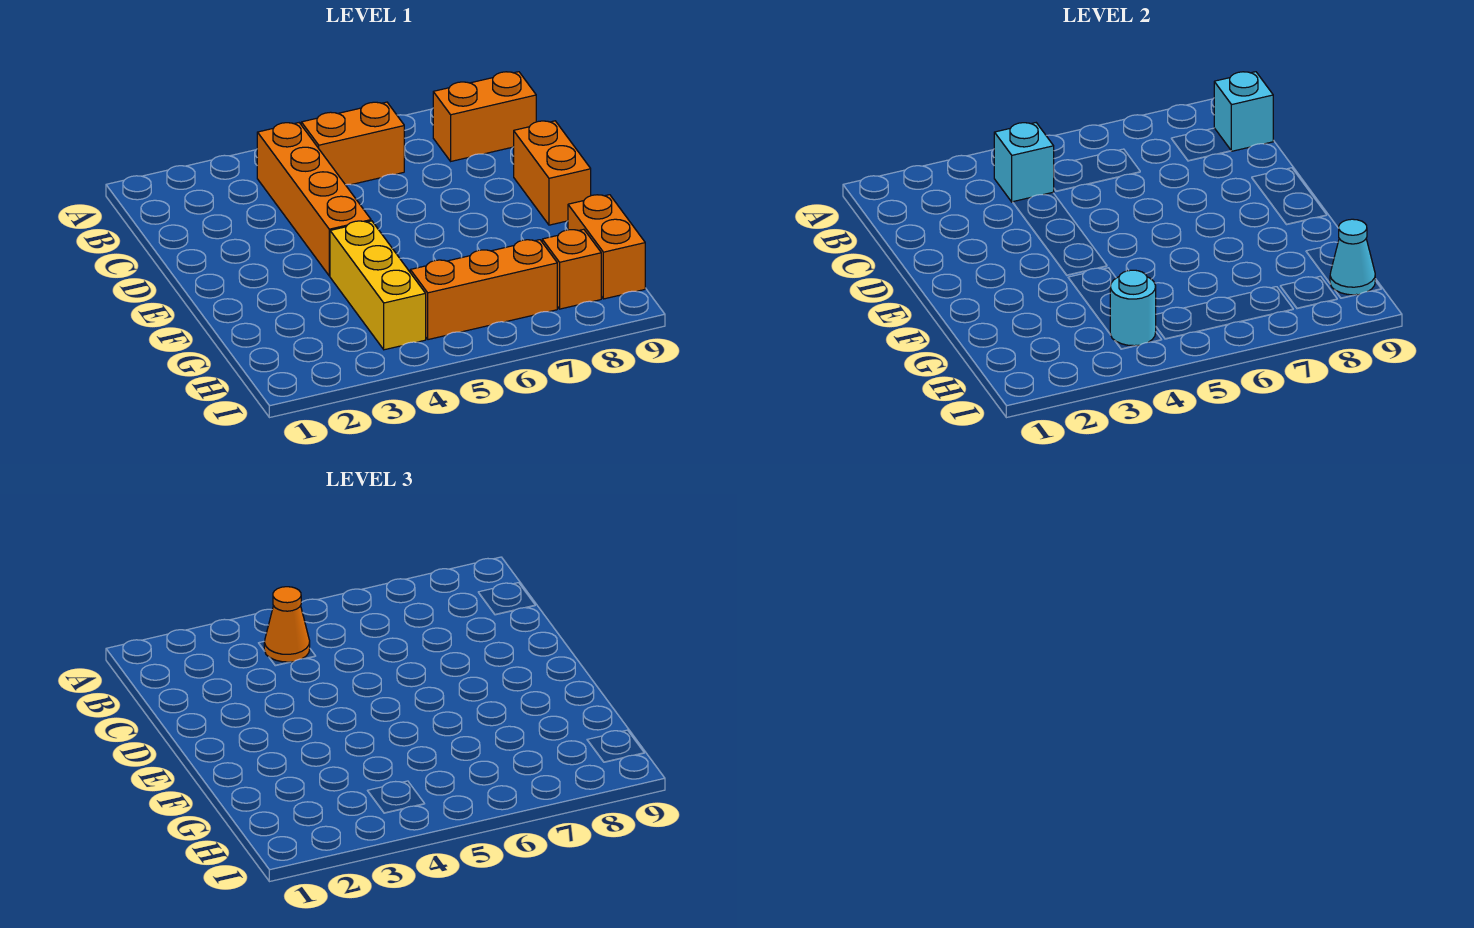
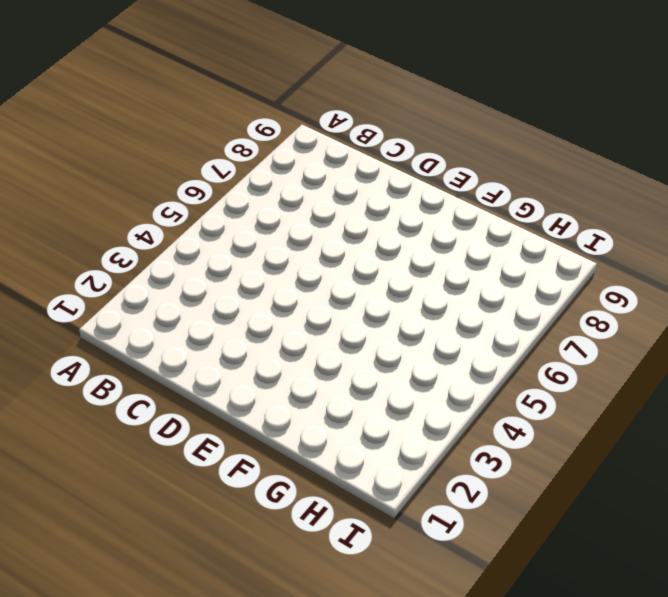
none -> orange brick B4:E4 level 1
none -> orange brick B5:B6 level 1
none -> orange brick B8:B9 level 1

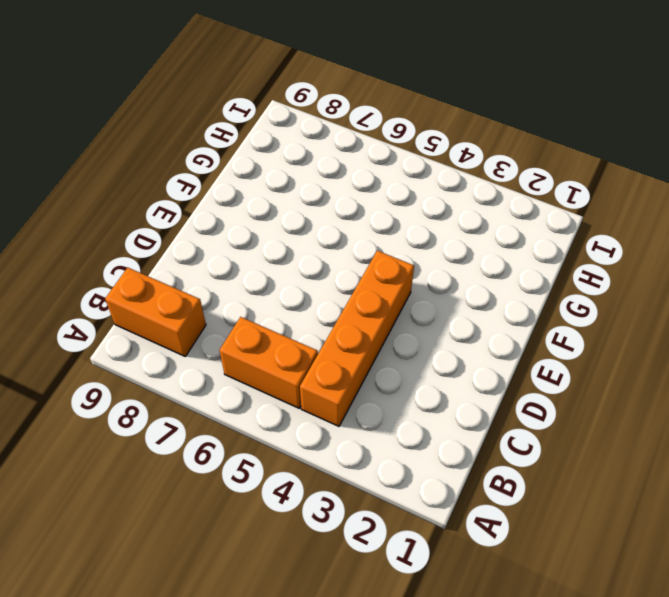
none -> orange brick D9:E9 level 1
none -> yellow brick F4:H4 level 1
none -> orange brick G9:H9 level 1

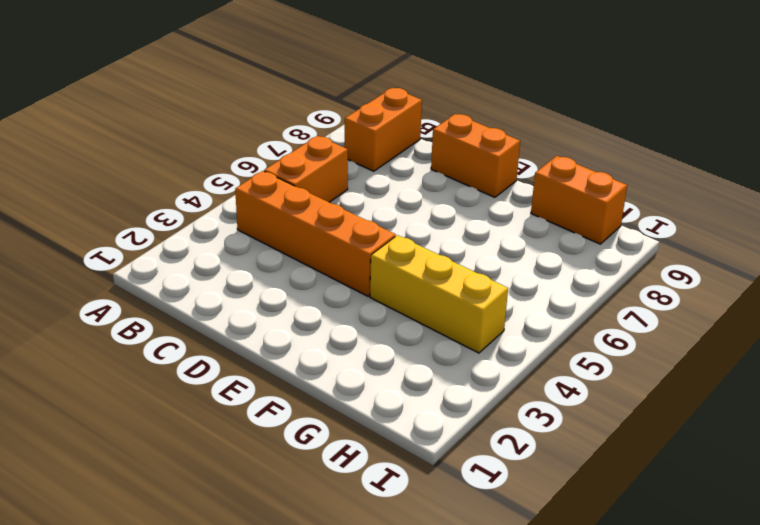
none -> orange brick H5:H7 level 1
none -> orange brick H8 level 1
none -> cyan brick B4 level 2

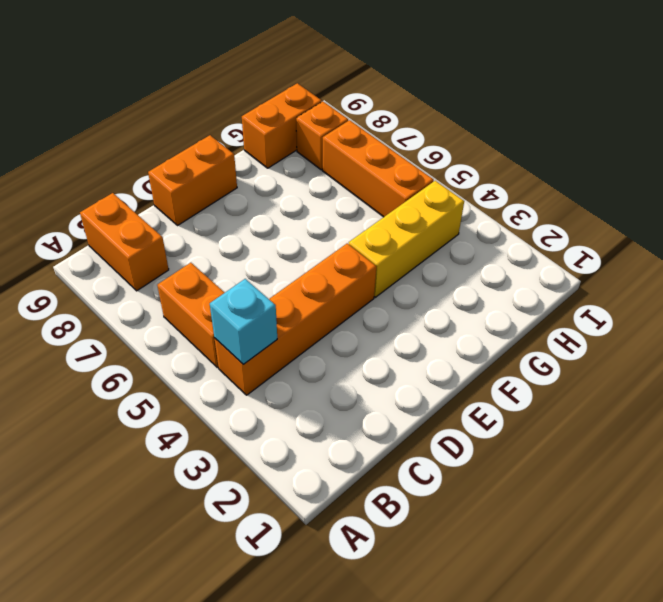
none -> cyan brick B9 level 2
none -> cyan round brick H4 level 2
none -> cyan cone H9 level 2

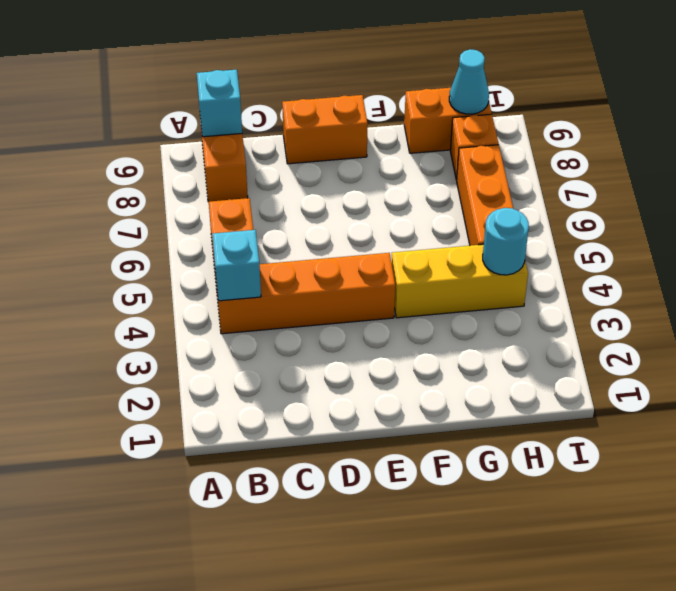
none -> orange cone B4 level 3

